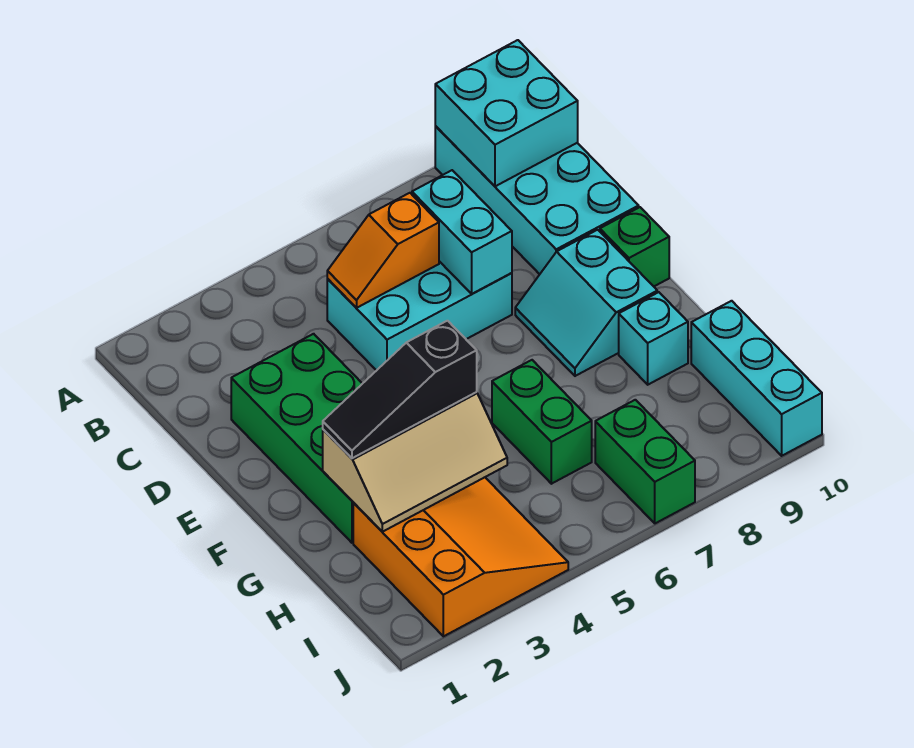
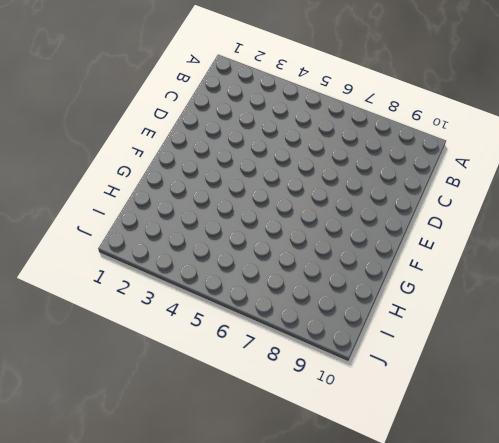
none -> cyan brick A9:D10 level 1
none -> cyan brick C5:D7 level 1
none -> green brick D2:G3 level 1

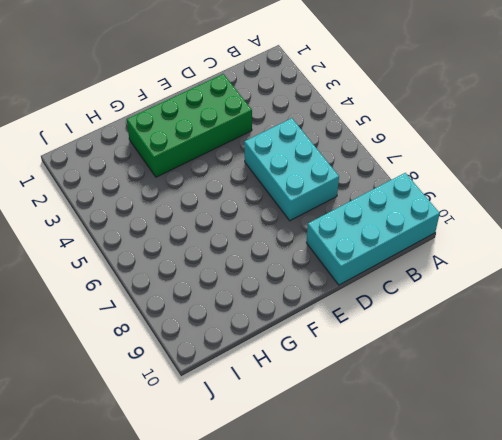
none -> cyan slope E8:F9 level 1 top 9
none -> green brick E10 level 1
none -> green brick G6:H6 level 1

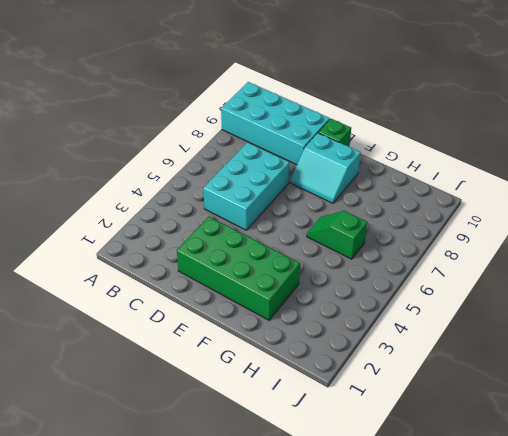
green slope G6:H6 level 1 top H -> green brick G6:H6 level 1
none -> cyan brick G9 level 1
none -> orange slope H2:J4 level 1 top 2
none -> cyan brick H10:J10 level 1

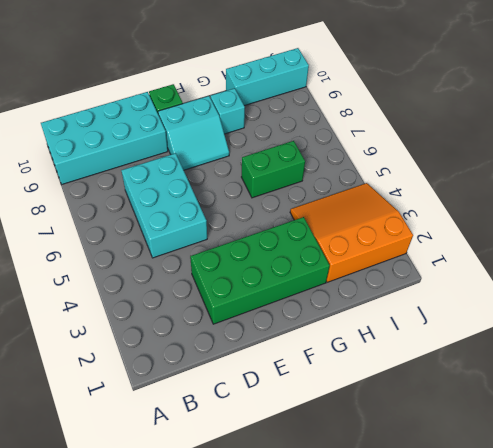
none -> green brick I7:J7 level 1
none -> cyan brick A9:B10 level 2
none -> orange slope C5:C6 level 2 top 6

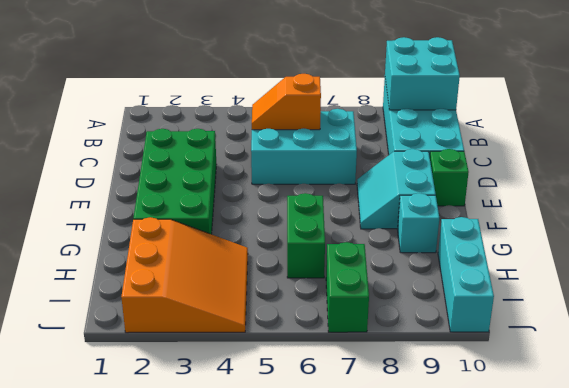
none -> cyan brick C7:D7 level 2
none -> tan slope G2:H4 level 2 top G
none -> black slope G2:G4 level 3 top 4

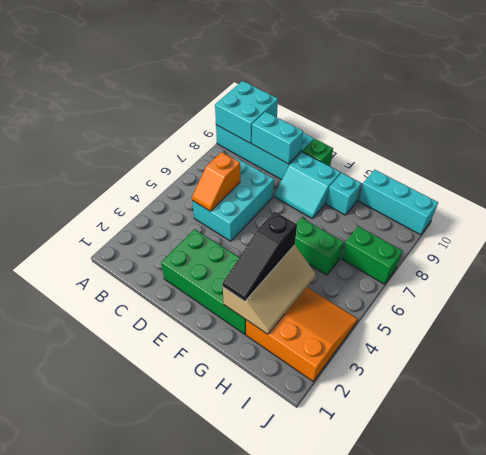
cyan brick C9:D9 level 2 -> cyan brick C7:D7 level 2

